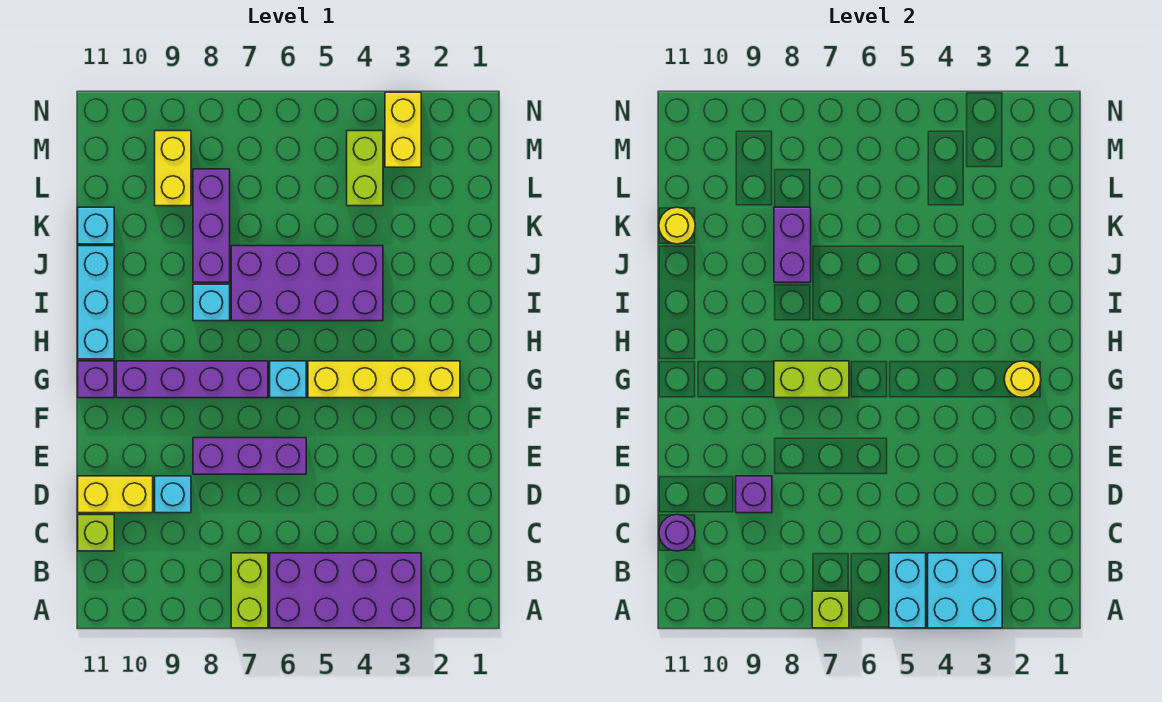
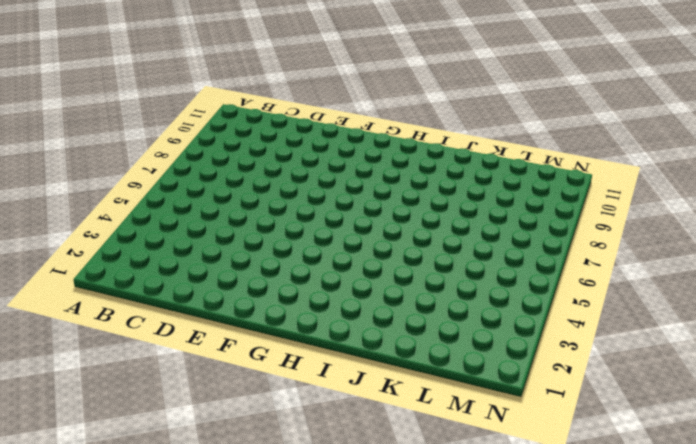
none -> purple brick A3:B6 level 1
none -> lime brick A7:B7 level 1
none -> lime brick C11 level 1

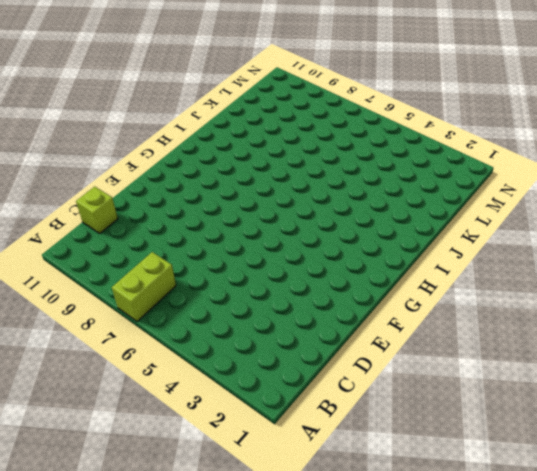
none -> purple brick A3:B6 level 1
none -> cyan brick D9 level 1
none -> yellow brick D10:D11 level 1

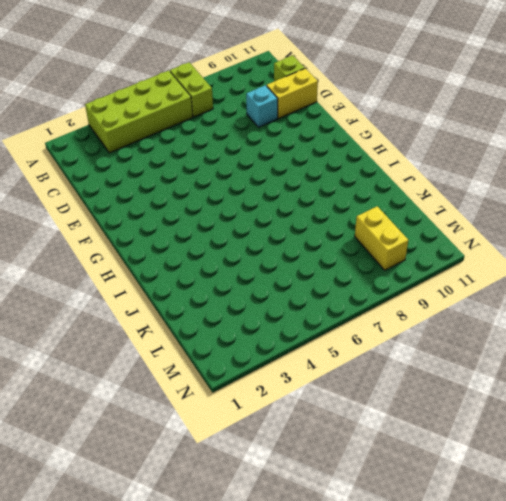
lime brick A3:B6 level 1 -> purple brick A3:B6 level 1
none -> purple brick E6:E8 level 1
none -> yellow brick G2:G5 level 1
none -> cyan brick G6 level 1

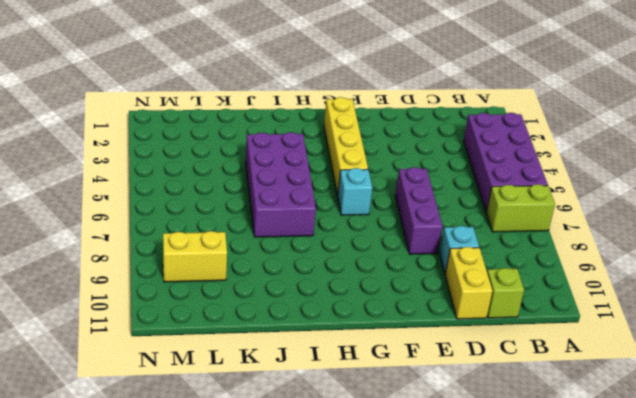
none -> purple brick G7:G10 level 1
none -> purple brick G11 level 1
none -> cyan brick H11:J11 level 1

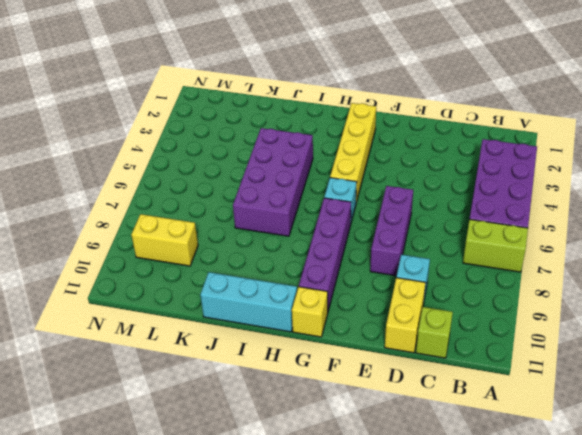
yellow brick G11 level 1 -> purple brick G11 level 1
none -> cyan brick I8 level 1
none -> purple brick J8:L8 level 1
none -> cyan brick K11 level 1

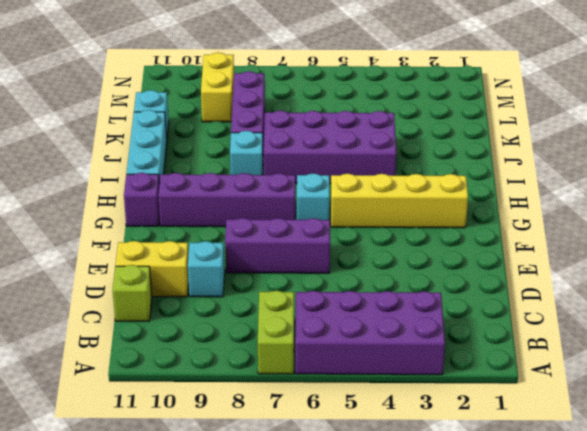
none -> lime brick L4:M4 level 1
none -> yellow brick M3:N3 level 1
none -> cyan brick A3:B4 level 2

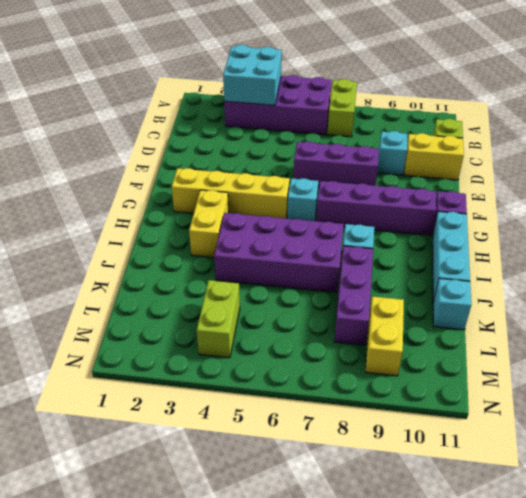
yellow brick H3:I3 level 1 -> yellow brick M3:N3 level 1
none -> cyan brick A5:B5 level 2
none -> lime brick A7 level 2
none -> purple round brick C11 level 2

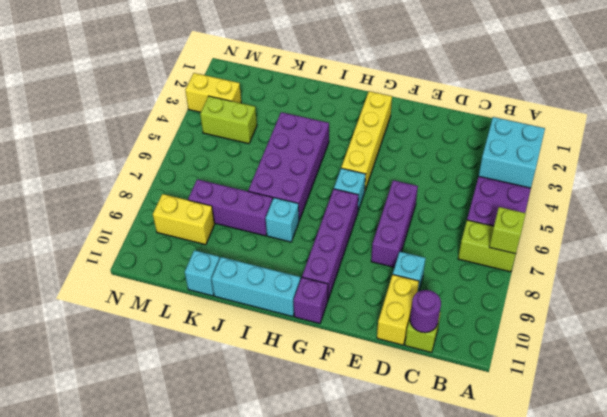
none -> cyan brick A5:B5 level 2
none -> purple brick D9 level 2
none -> yellow round brick G2 level 2

